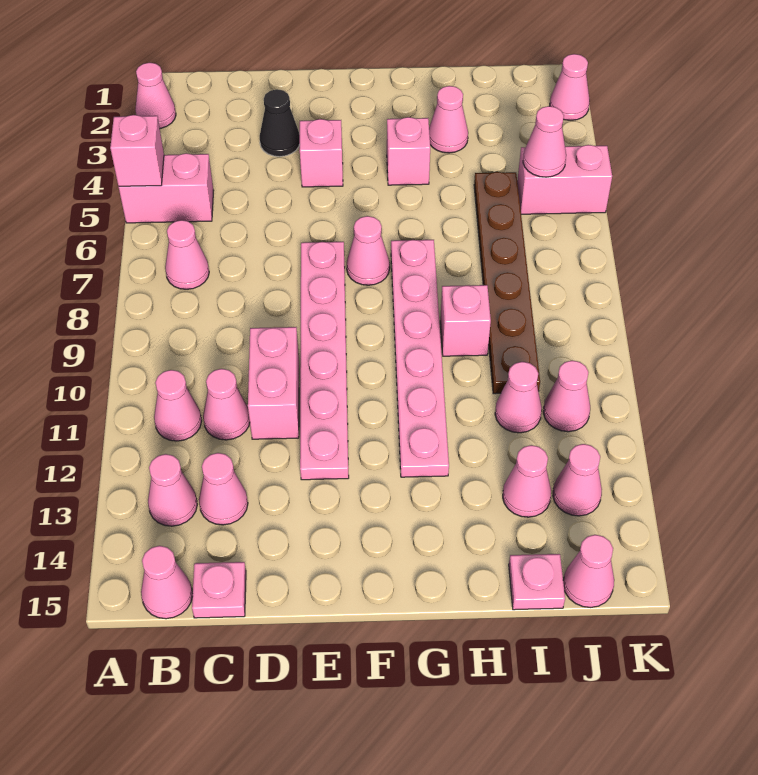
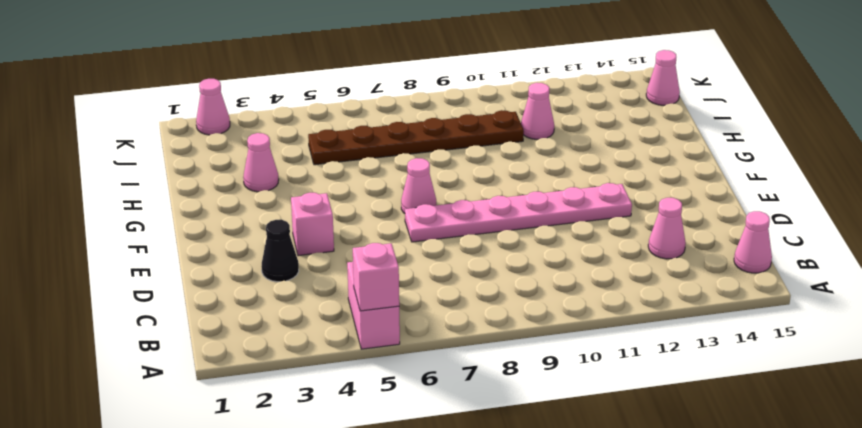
none -> pink cone A2 level 1
none -> pink cone B7 level 1
none -> pink cone B11 level 1

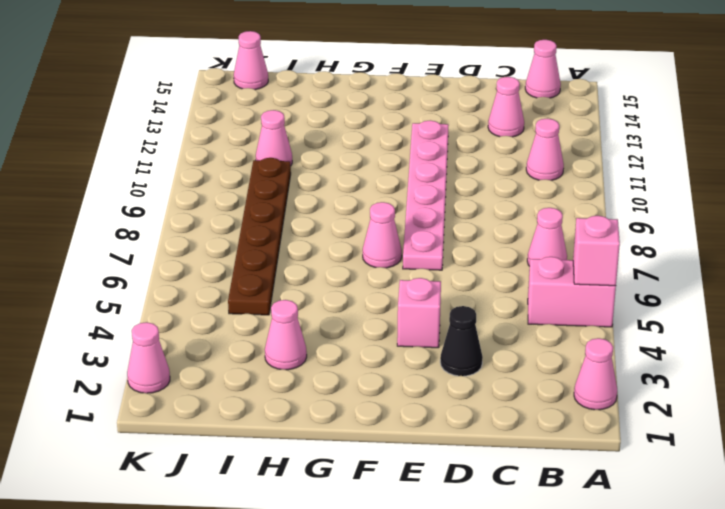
none -> pink cone B13 level 1
none -> pink cone C11 level 1
none -> pink plate C15 level 1

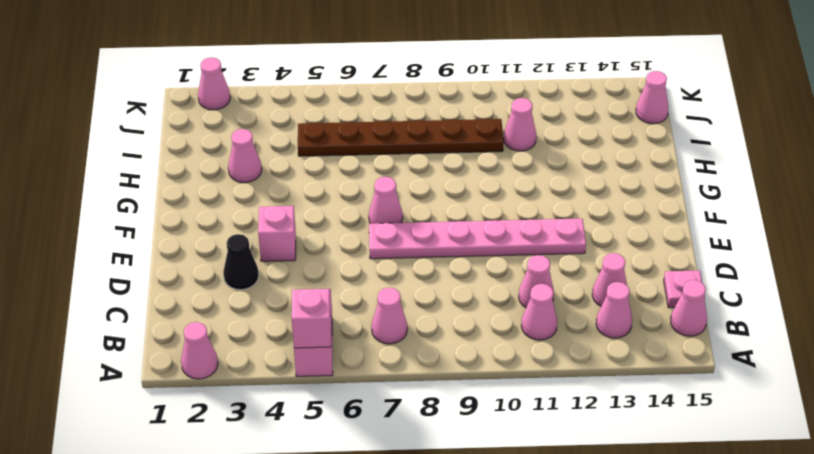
none -> pink brick D10:D11 level 1
none -> pink brick G4 level 1
none -> pink plate G7:G12 level 1

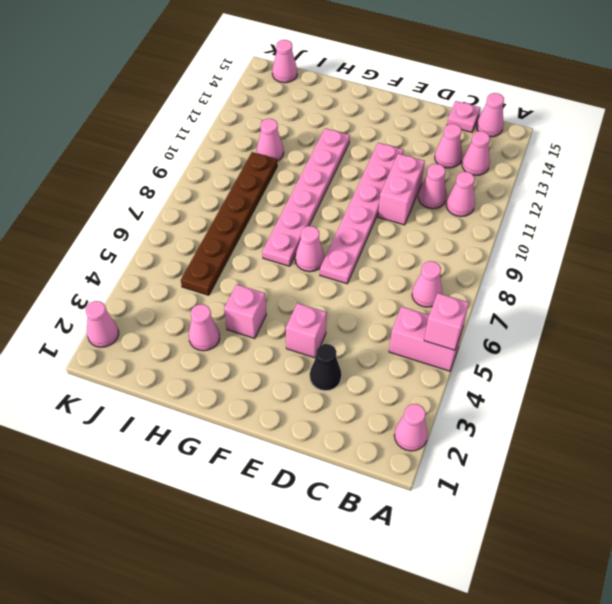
none -> pink brick H9 level 1
none -> pink cone I13 level 1
none -> pink plate I15 level 1

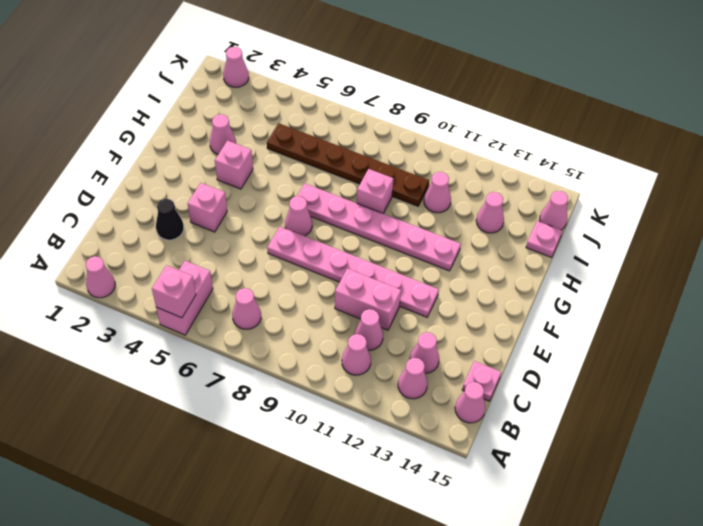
none -> pink brick J5:K5 level 1
none -> pink cone J11 level 1
none -> pink cone J13 level 1

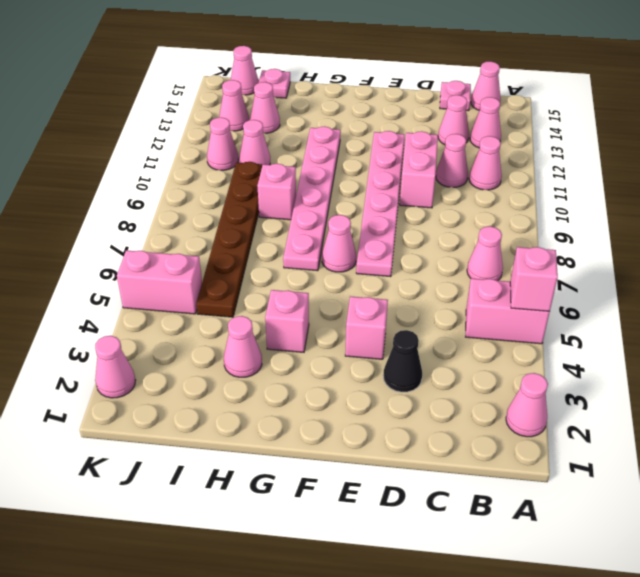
none -> pink cone J5 level 2

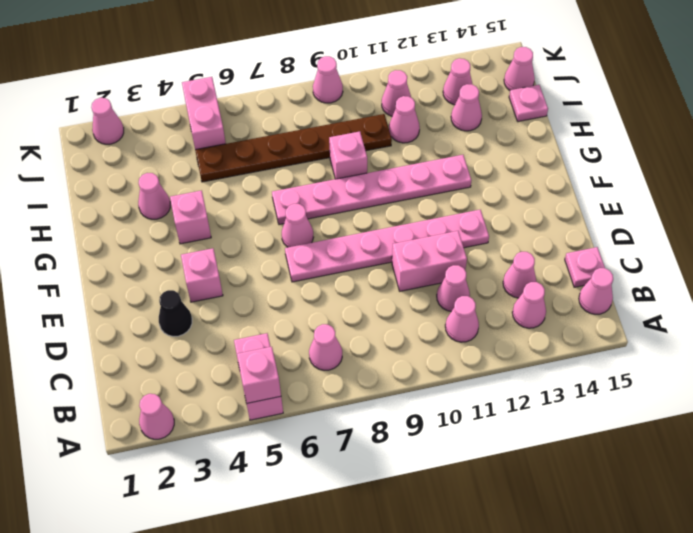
pink cone K9 level 1 -> pink cone J5 level 2

